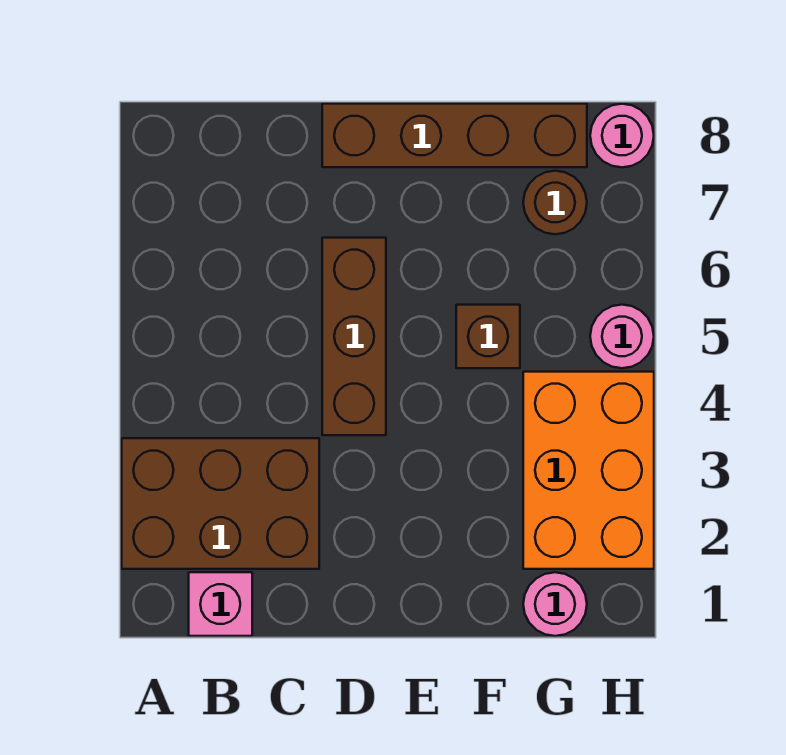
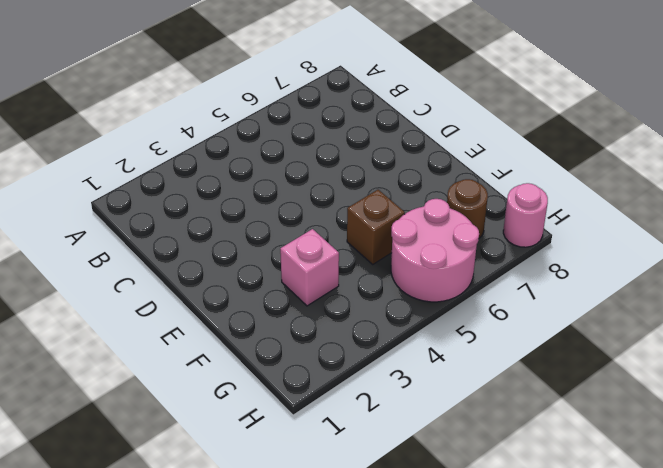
pink brick F3 level 1 -> pink brick B1 level 1
pink round brick G5:H6 level 1 -> pink round brick H5 level 1
none -> brown brick A2:C3 level 1
none -> brown brick D4:D6 level 1

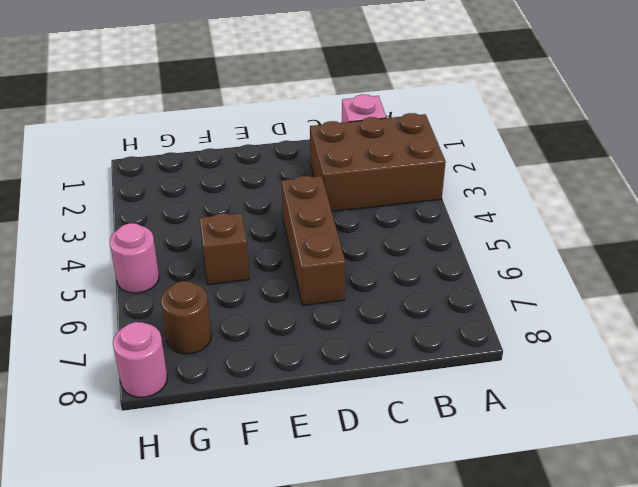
none -> brown brick D8:G8 level 1
none -> pink round brick G1 level 1

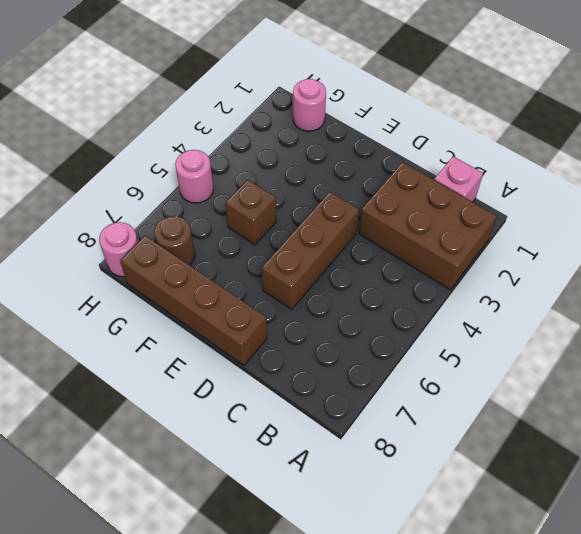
none -> orange brick G2:H4 level 1

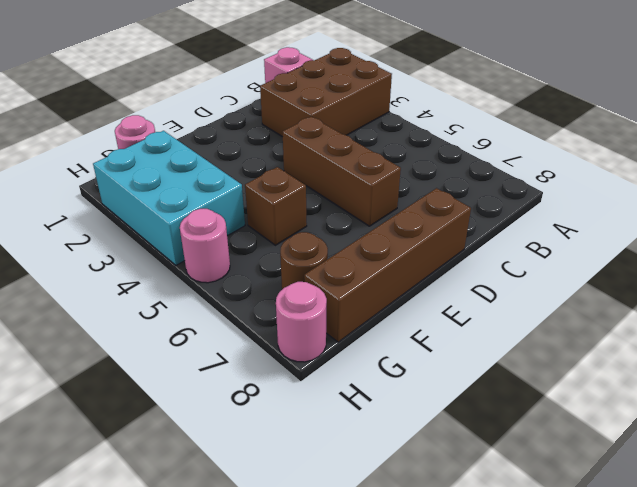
cyan brick G2:H4 level 1 -> orange brick G2:H4 level 1

